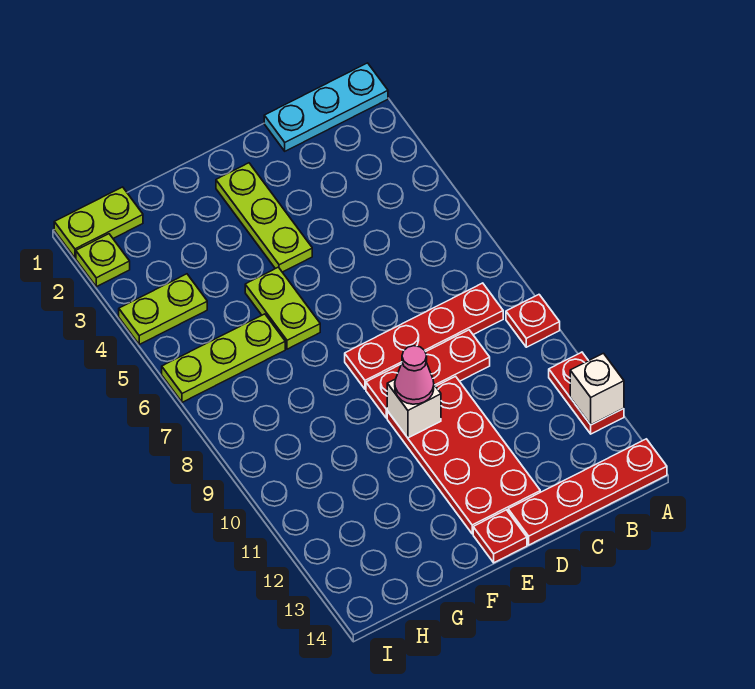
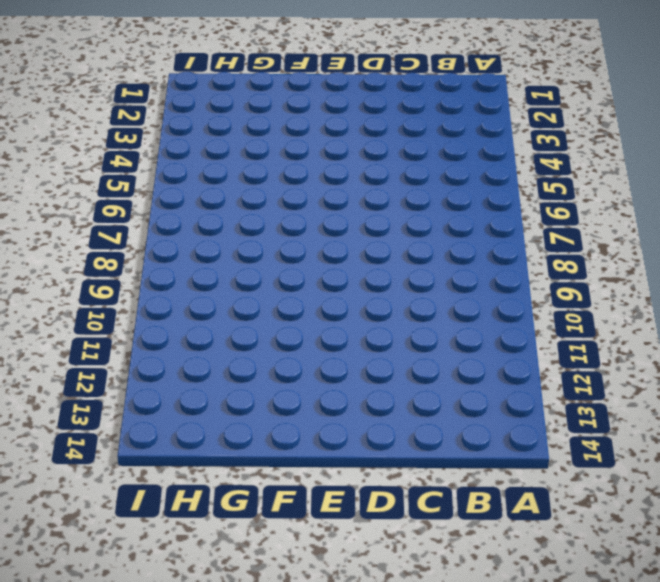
none -> cyan plate A1:C1 level 1
none -> red plate A9 level 1
none -> red plate A11:A12 level 1

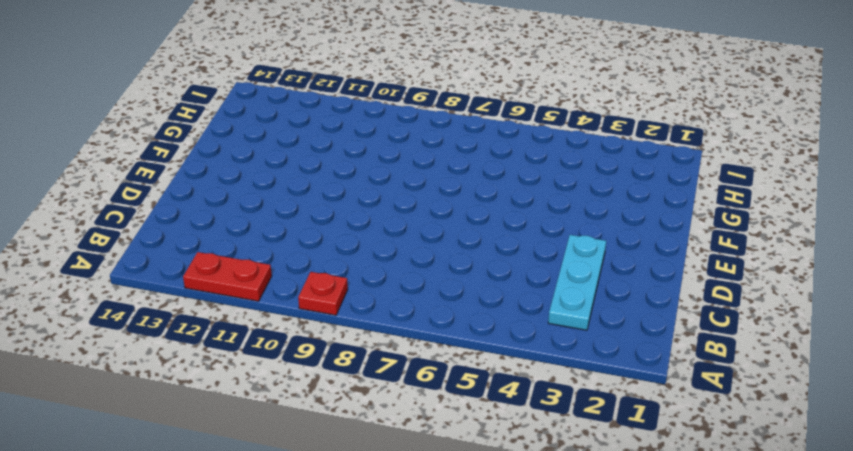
cyan plate B3:D3 level 1 -> cyan plate A1:C1 level 1
none -> red plate A14:D14 level 1
none -> red plate B8:E8 level 1
none -> red plate C9:E9 level 1

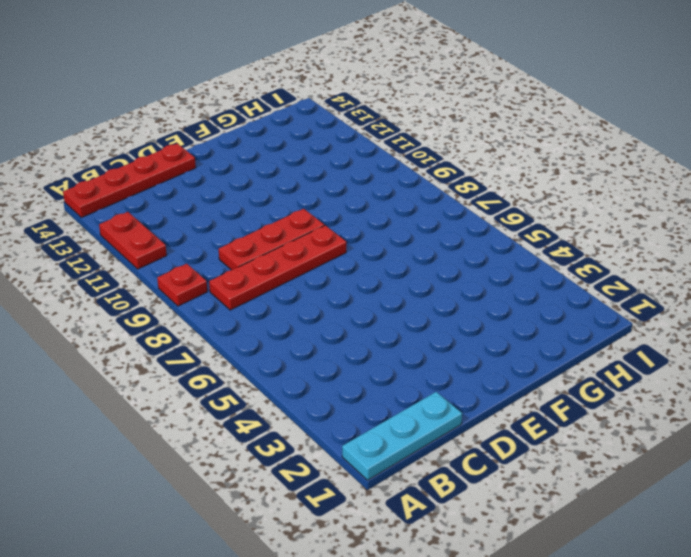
none -> red plate D10:E13 level 1
none -> lime plate E2:E4 level 1
none -> red plate E14 level 1

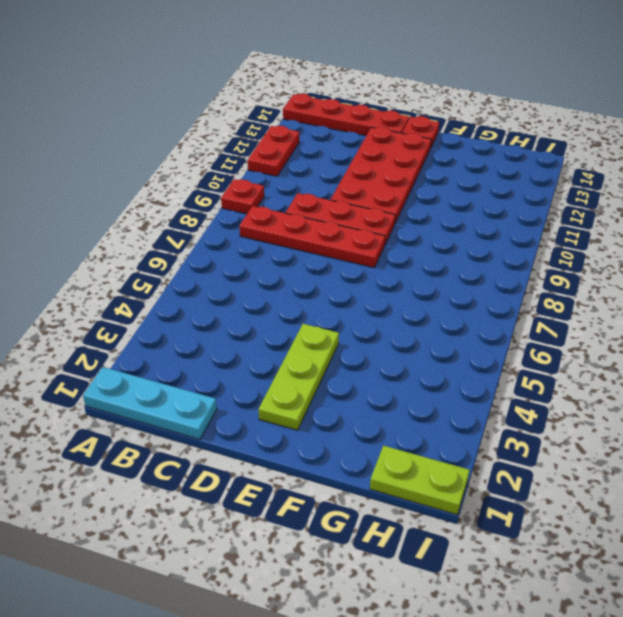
none -> lime plate F5:F6 level 1
none -> lime plate G6:I6 level 1
none -> lime plate H4:I4 level 1

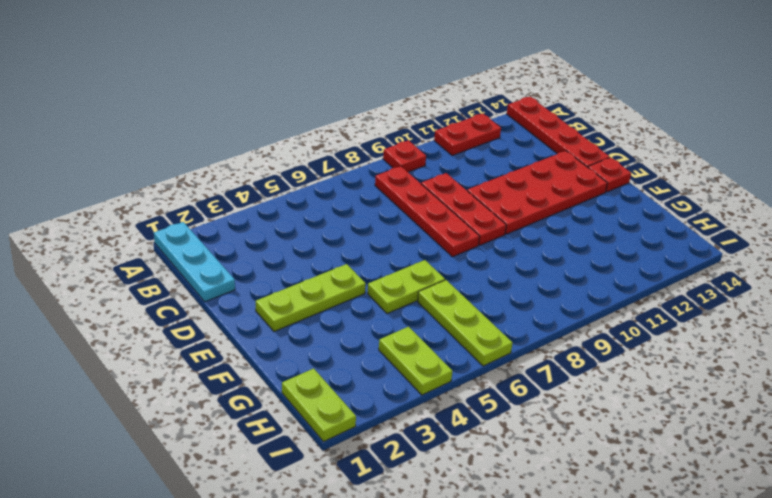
none -> lime plate I2 level 1
none -> white brick A12 level 2
none -> white brick E10 level 2

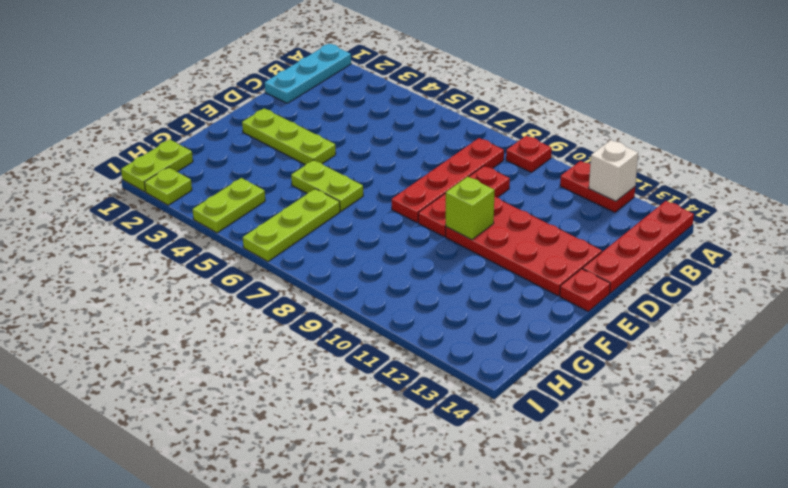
lime brick E10 level 2 -> white brick E10 level 2
none -> pink cone E10 level 3

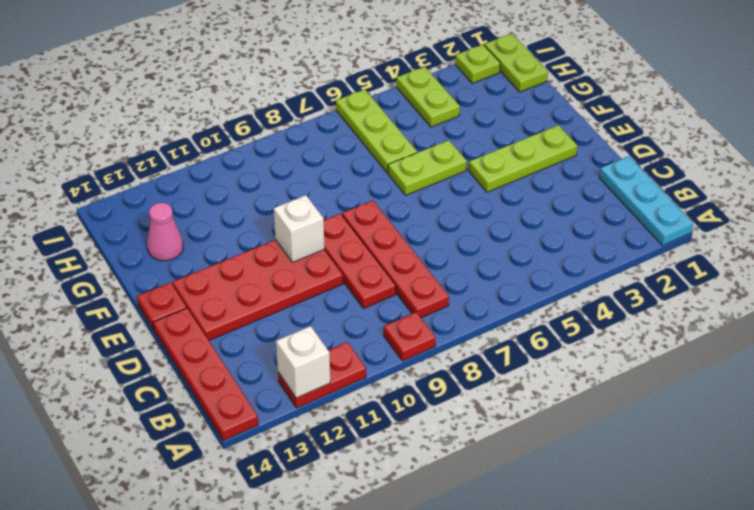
pink cone G13 level 1 -> pink cone E10 level 3

